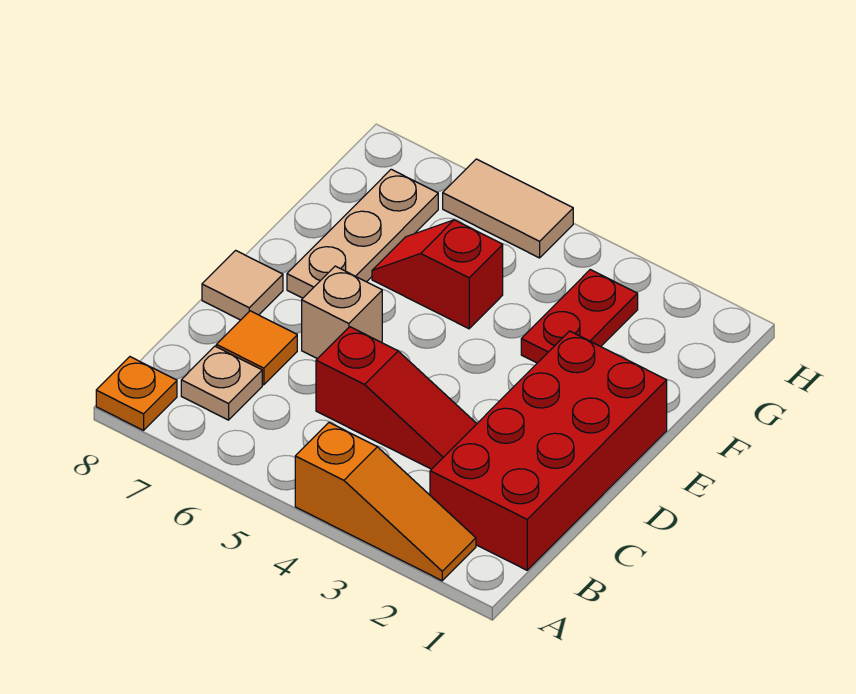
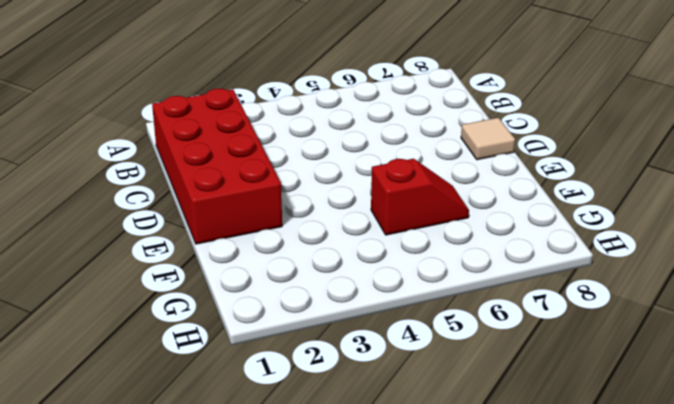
none -> orange slope A2:A4 level 1 top 4
none -> orange plate A8 level 1
none -> tan plate B7 level 1

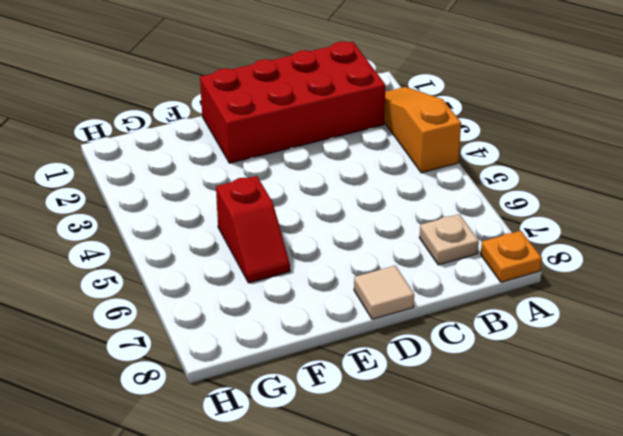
none -> red slope C3:C5 level 1 top 5
none -> orange tile C7 level 1
none -> tan brick D6 level 1

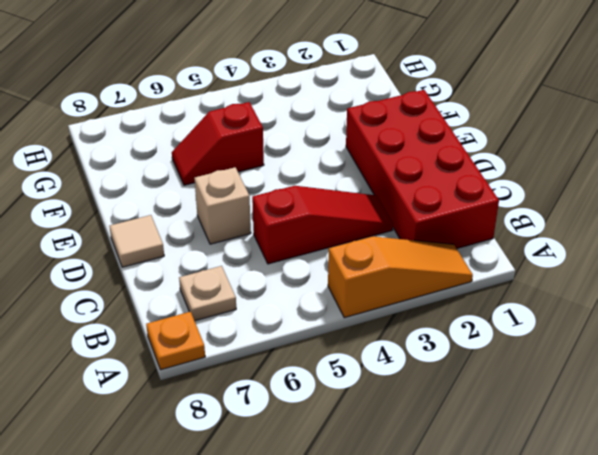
none -> orange tile C7 level 1
none -> tan plate E7:G7 level 1
none -> red plate F3:G3 level 1

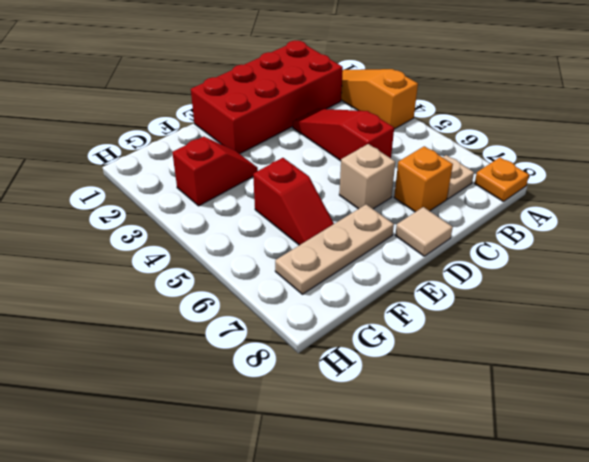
orange brick C7 level 1 -> orange tile C7 level 1
red slope F3:G3 level 1 top G -> red plate F3:G3 level 1
none -> tan tile H5:H6 level 1

